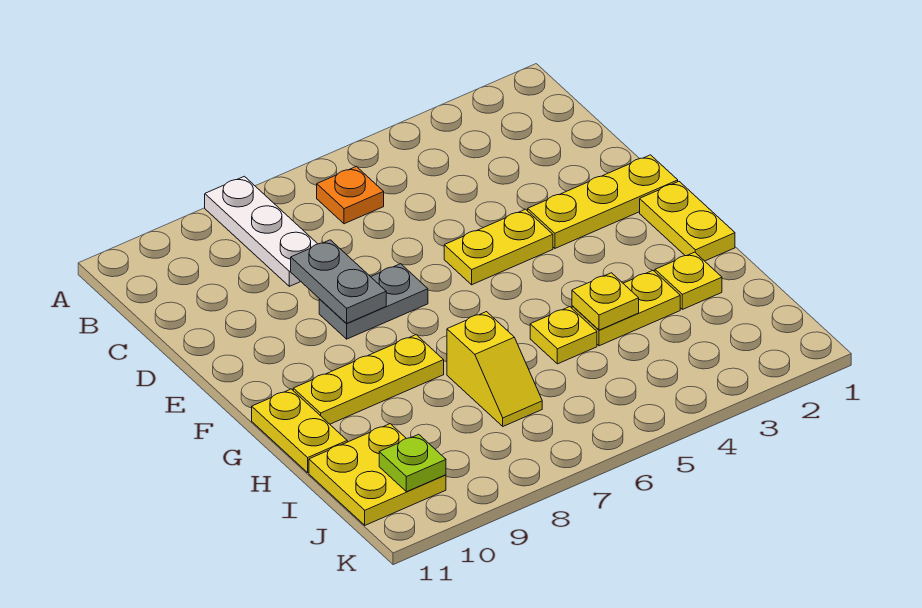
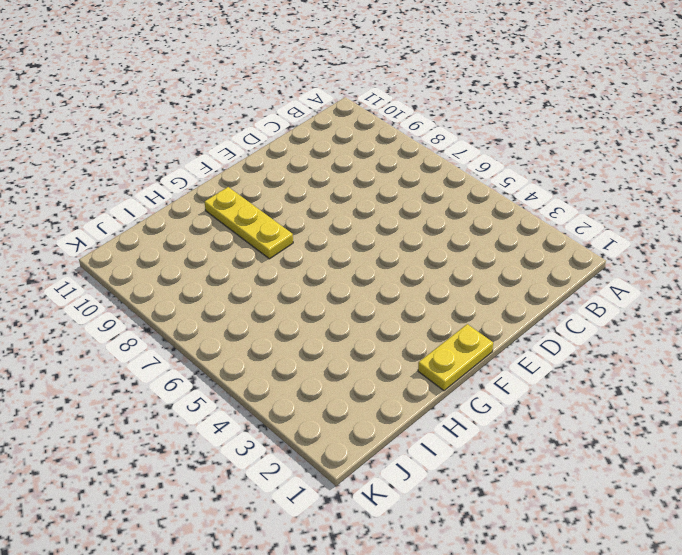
none -> white plate A8:C8 level 1
none -> orange plate B6 level 1
none -> yellow plate E1:E3 level 1

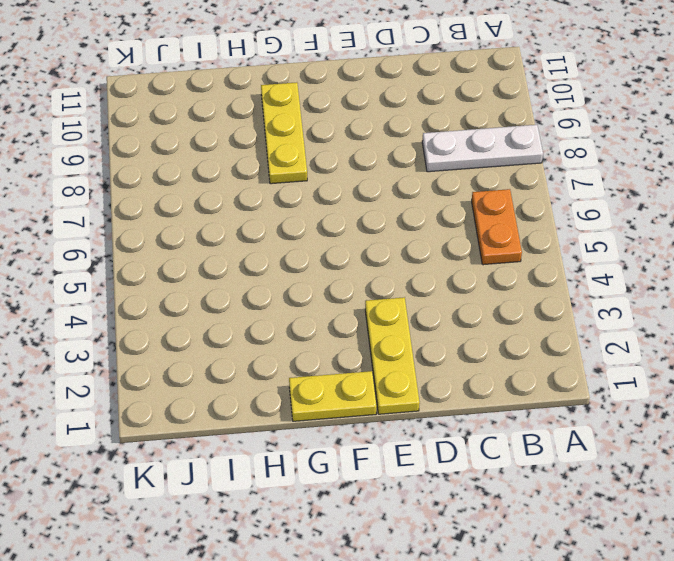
orange plate B5:B6 level 1 -> orange plate B6 level 1
none -> yellow plate E4:E5 level 1
none -> grey plate E7:E8 level 1
none -> yellow plate G11:H11 level 1

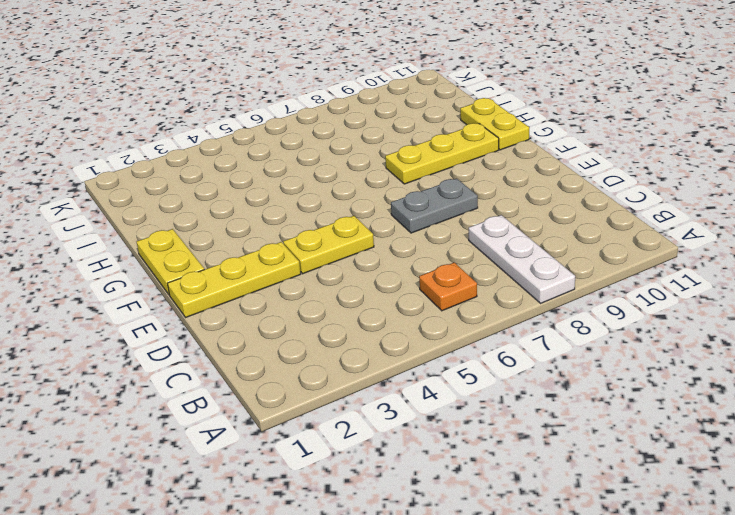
none -> yellow plate H2 level 1
none -> yellow plate H3:H4 level 1
none -> yellow plate H5 level 1

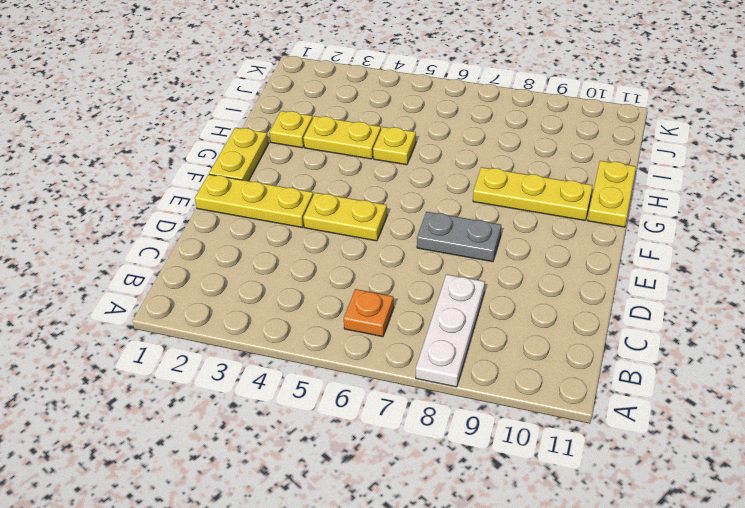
none -> yellow slope H7:I7 level 1 top H
none -> yellow plate I10:J11 level 1
none -> grey plate D8:E8 level 2

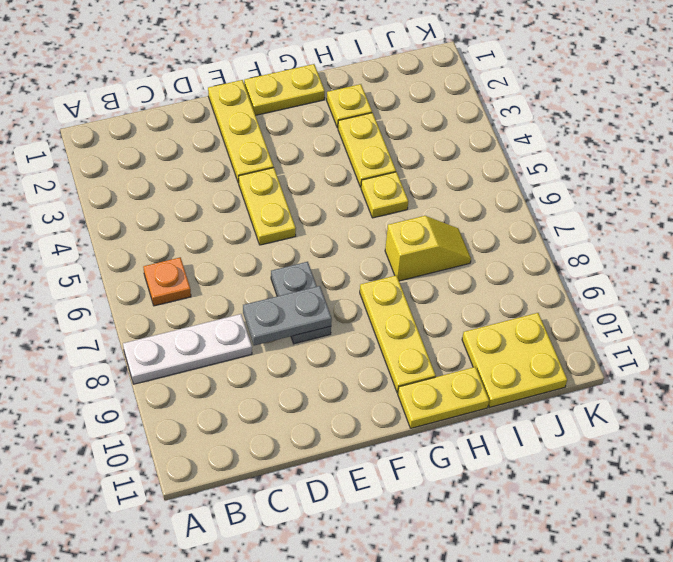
none -> yellow plate H4 level 2
none -> lime plate J10 level 2

